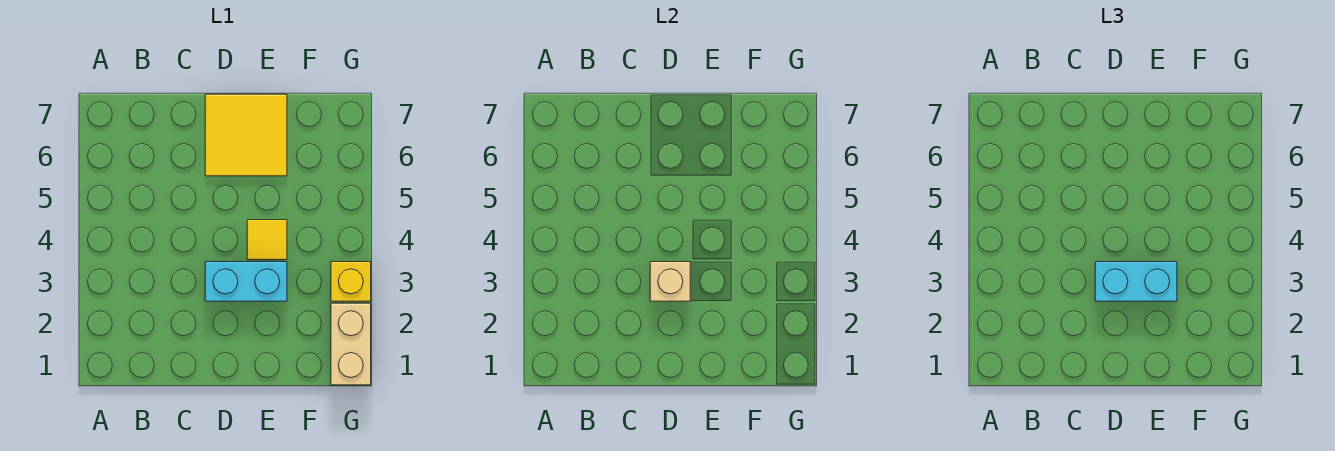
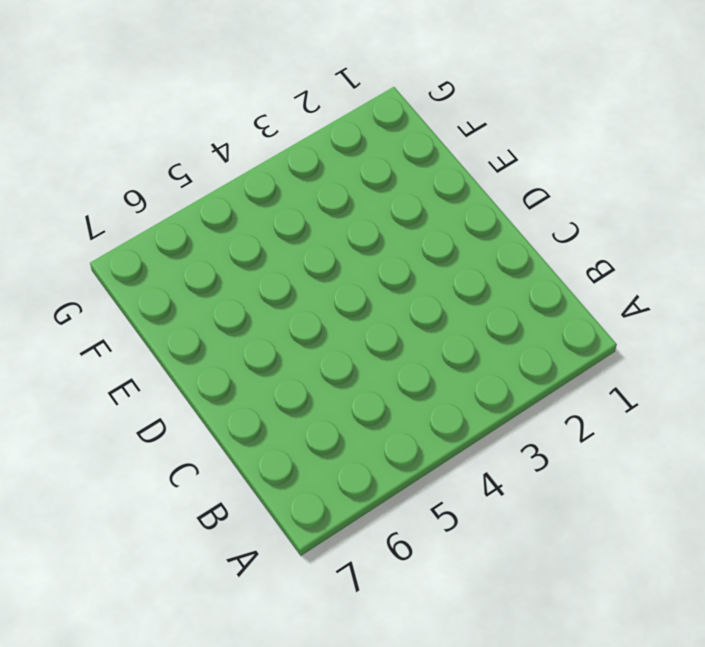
none -> cyan brick D3:E3 level 1
none -> yellow tile D6:E7 level 1

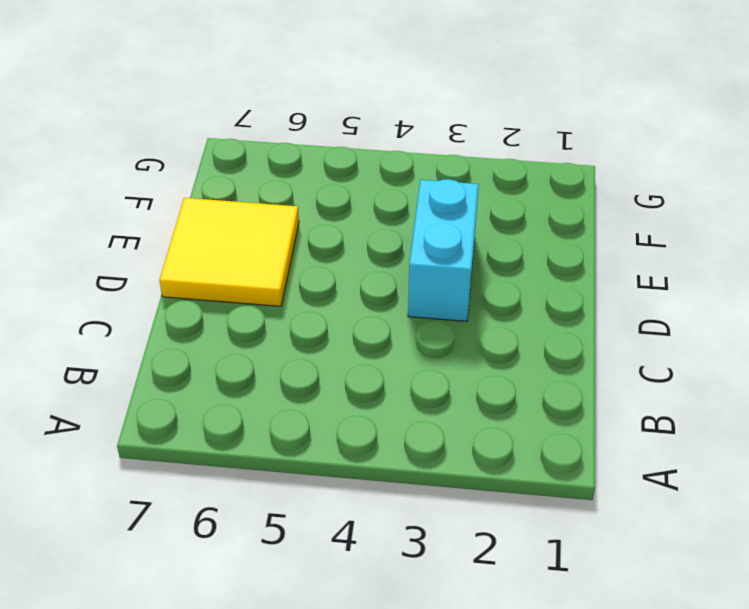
none -> yellow tile E4 level 1
none -> tan brick G1:G2 level 1

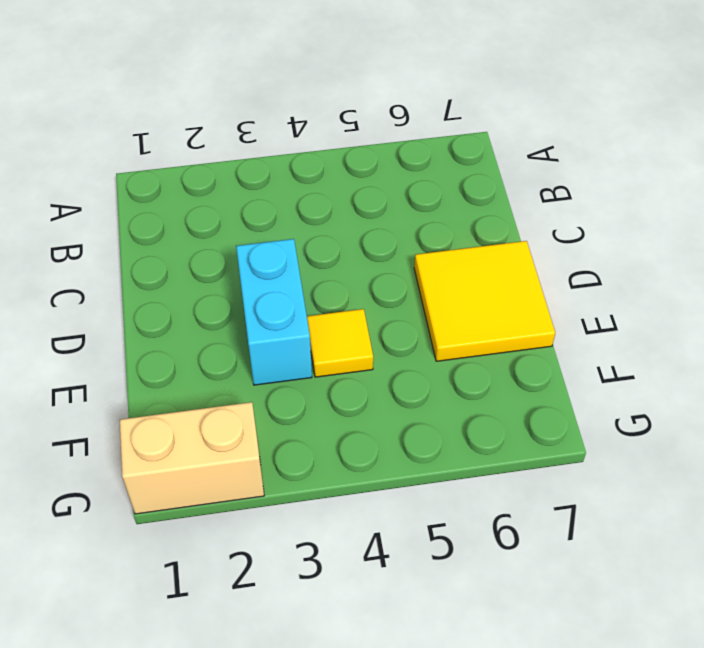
none -> yellow brick G3 level 1
none -> tan brick D3 level 2

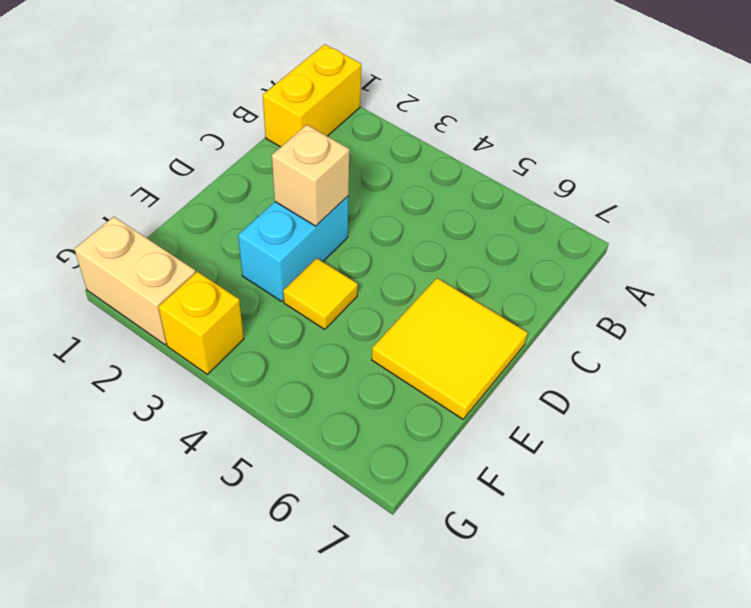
yellow brick A1:B1 level 1 -> none
none -> cyan brick D3:E3 level 3

